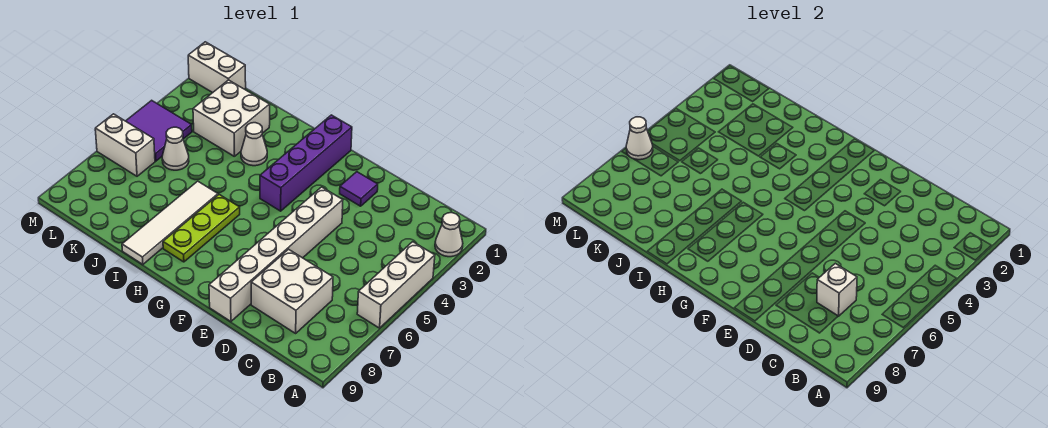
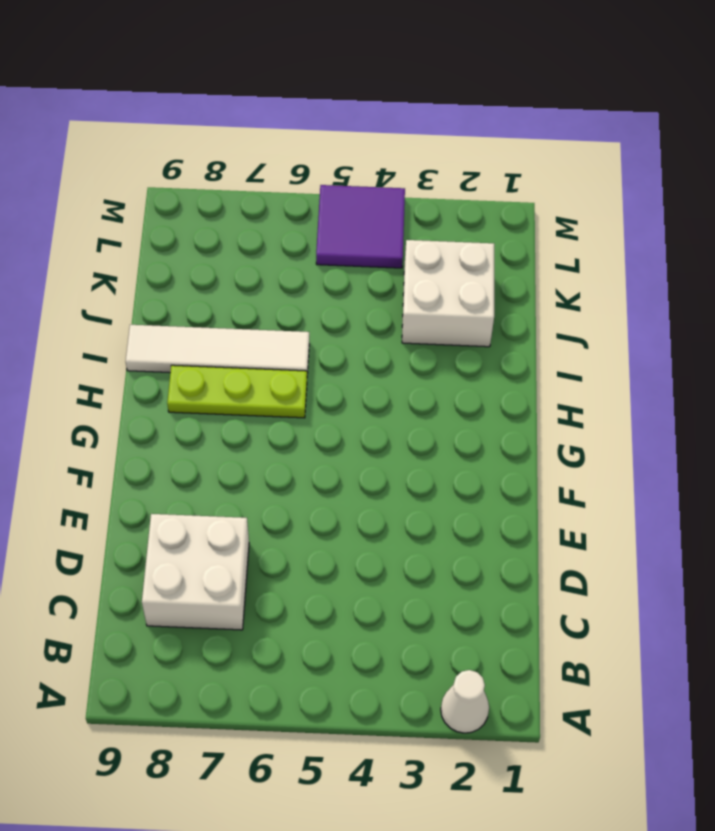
none -> white brick A4:A6 level 1
none -> purple tile E2 level 1
none -> white brick E4:E9 level 1

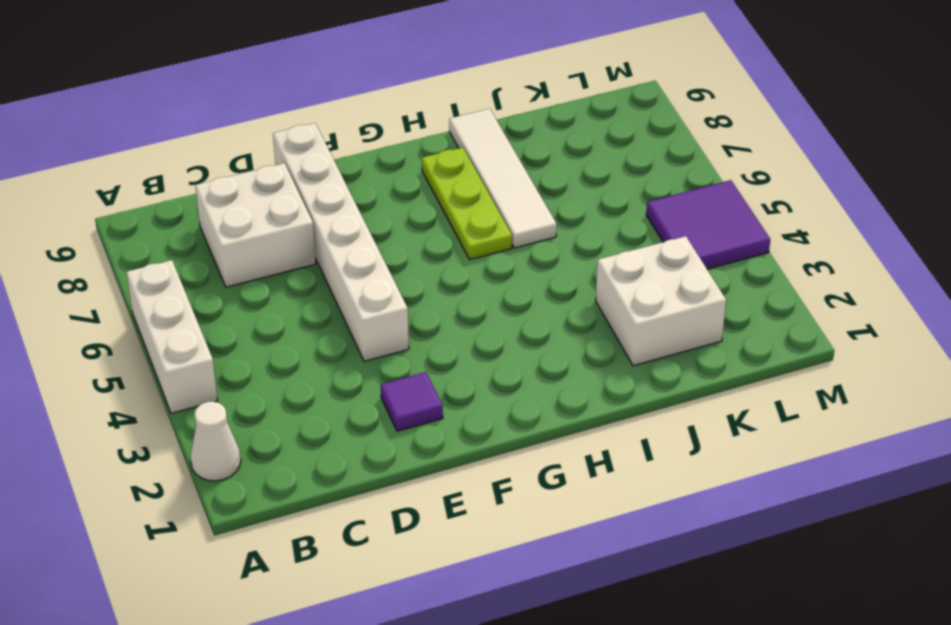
none -> purple brick G1:G4 level 1
none -> white cone I3 level 1
none -> white cone K5 level 1

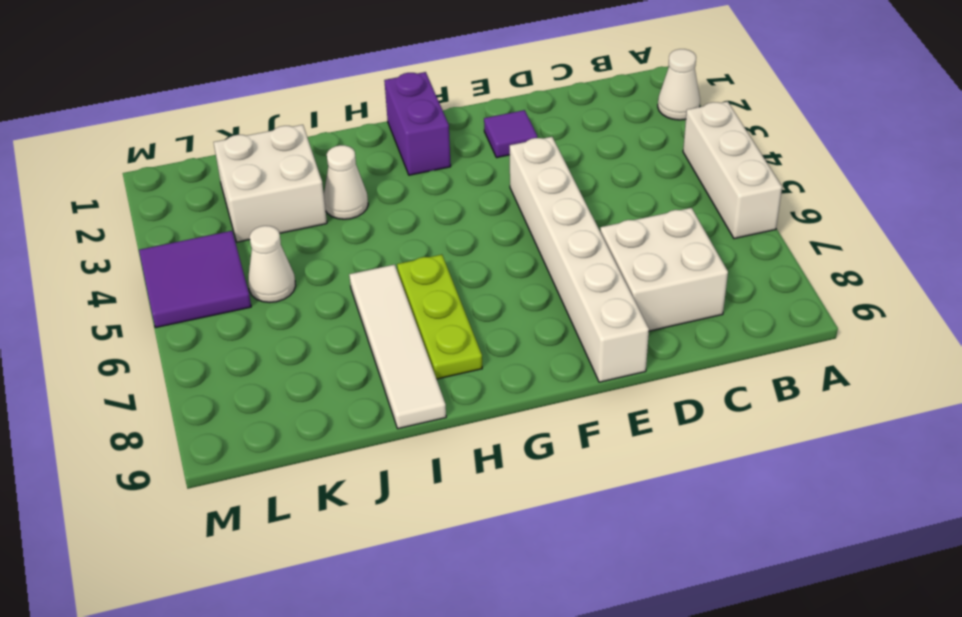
purple brick G1:G2 level 1 -> purple brick G1:G4 level 1
none -> white brick L1:M1 level 1
none -> white brick L6:M6 level 1
none -> white brick C7 level 2

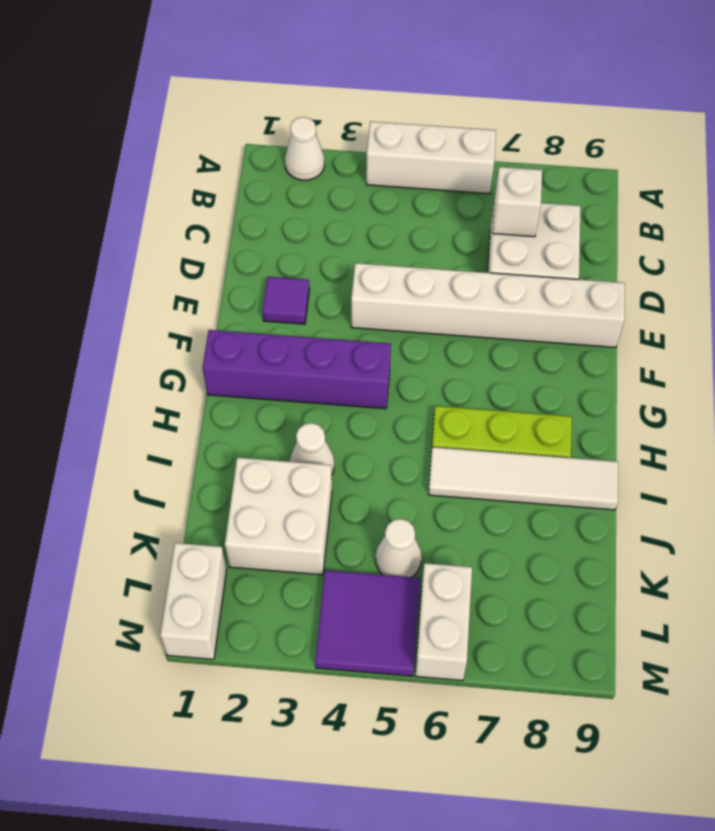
none -> white cone M6 level 2

